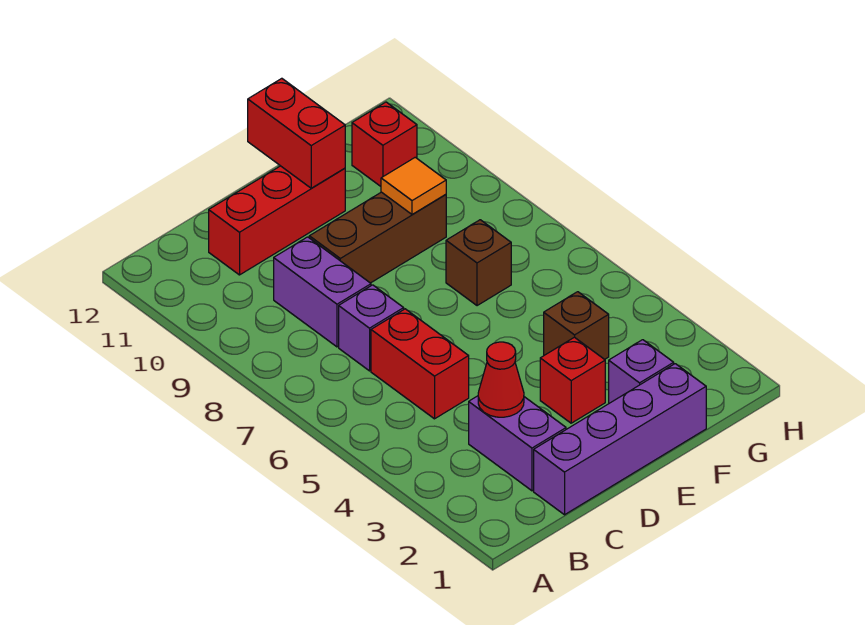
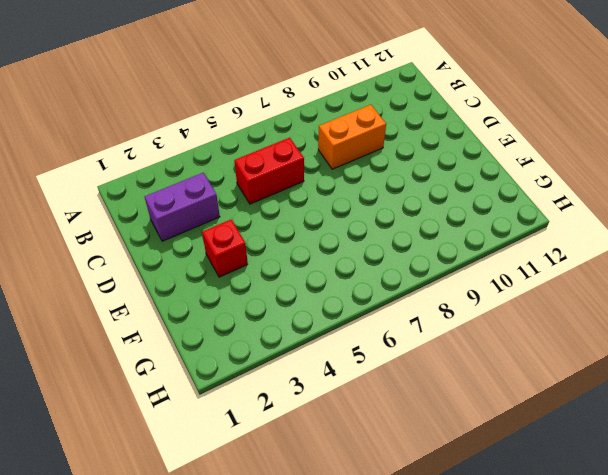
orange brick C8:C9 level 1 -> purple brick C8:C9 level 1
none -> purple brick C1:F1 level 1
none -> purple brick C7 level 1
none -> red brick C11:E11 level 1

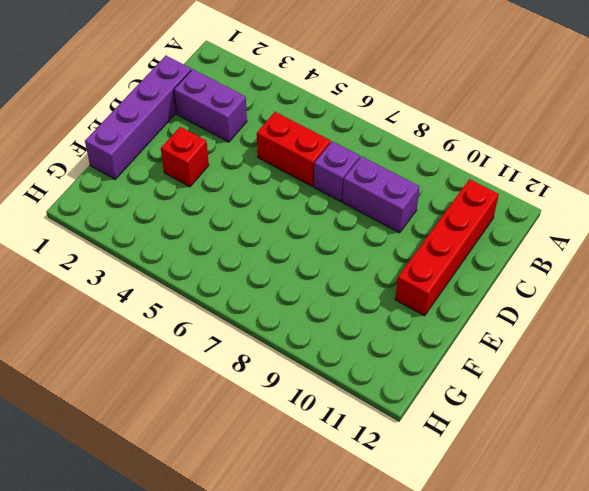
red brick B11:E11 level 1 -> red brick C11:E11 level 1
none -> brown brick D9:F9 level 1
none -> purple brick F2 level 1
none -> brown brick F4 level 1

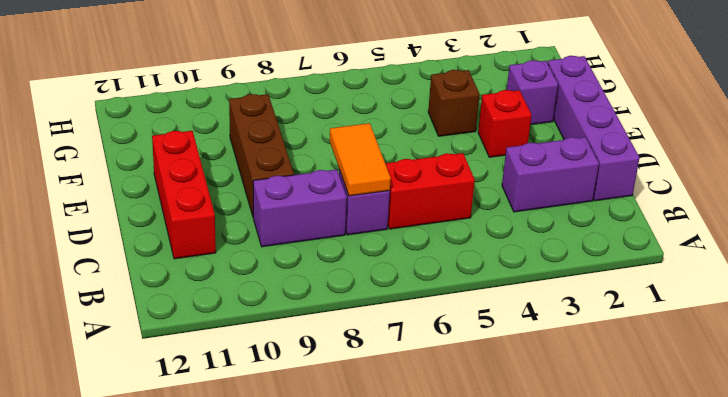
orange tile C7:D7 level 2 -> none
none -> brown brick F7 level 1
none -> red brick G11 level 1
none -> red cone C3 level 2

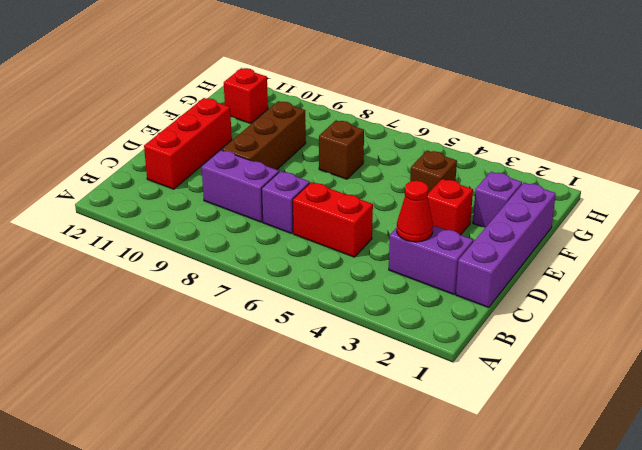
none -> red brick E11:E12 level 2
none -> orange tile F9 level 2

